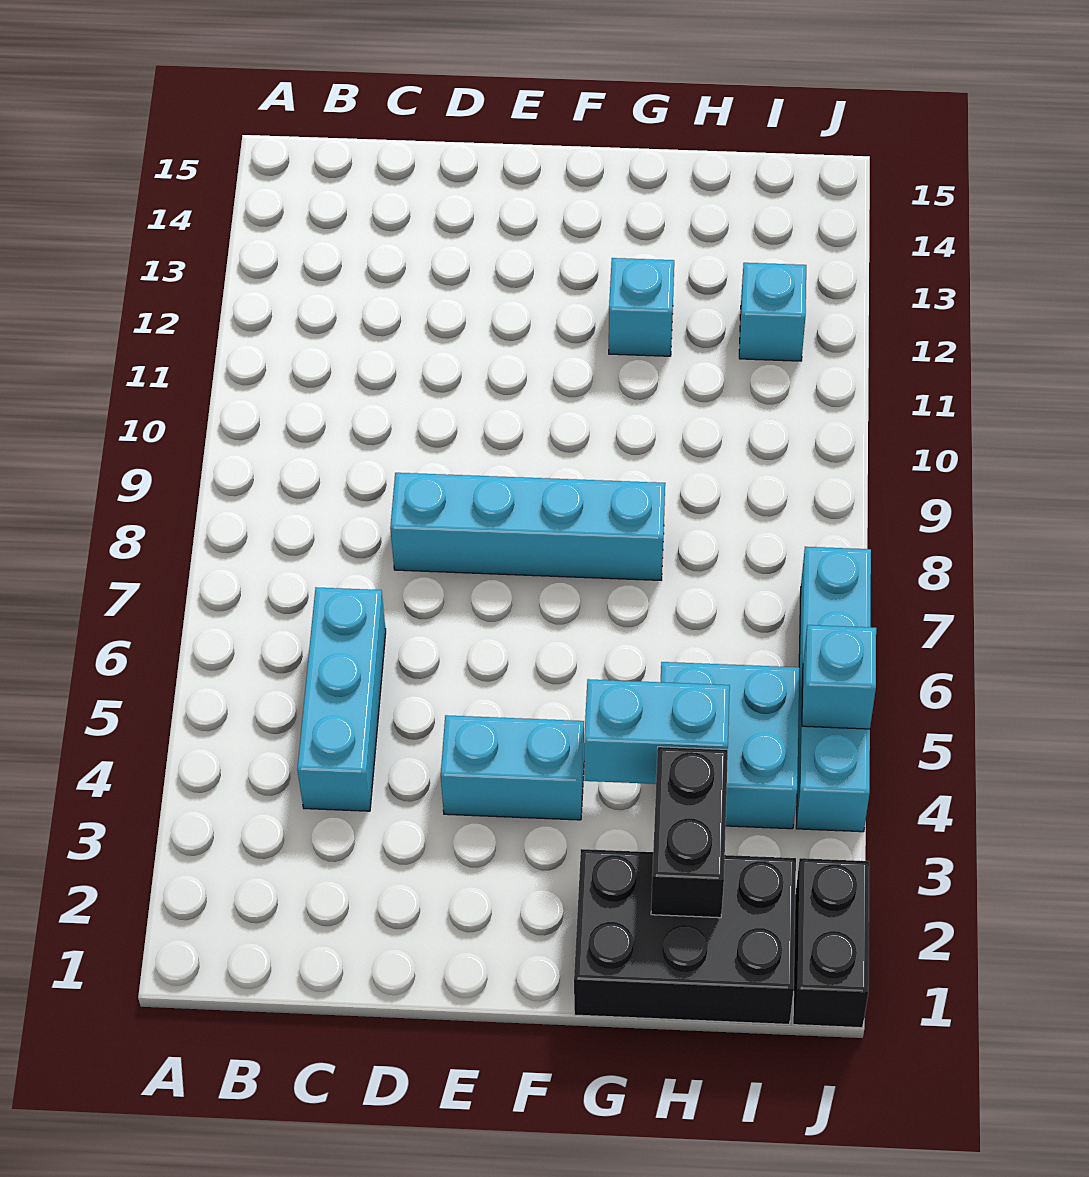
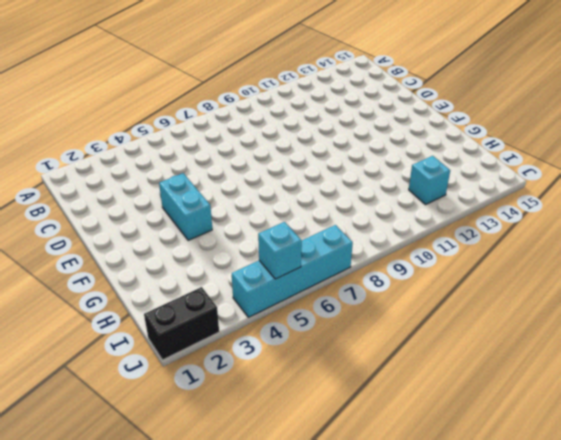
none -> cyan brick C4:C6 level 1
none -> cyan brick D8:G8 level 1
none -> black brick G1:I2 level 1

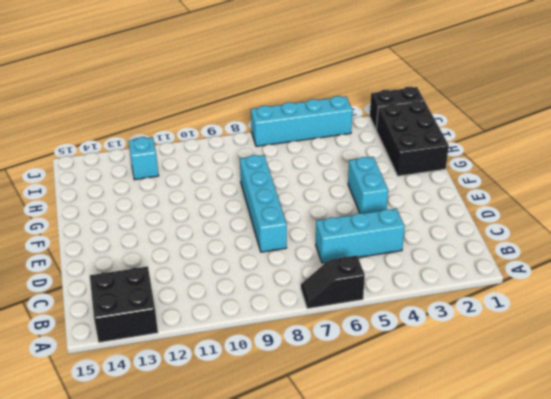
black slope A6:A7 level 1 top 6 -> none
black brick A13:B14 level 1 -> none
none -> cyan brick G12 level 1
none -> cyan brick H4:I5 level 1
none -> cyan brick G4:H4 level 2

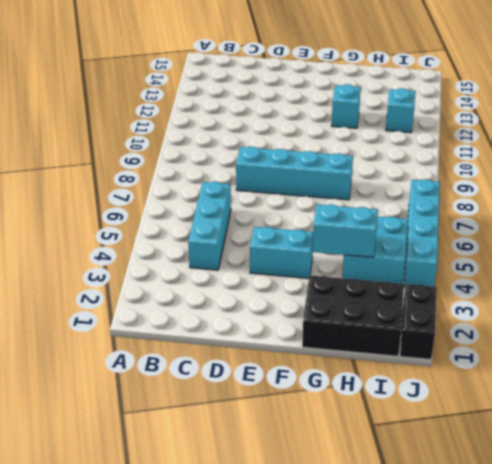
none -> black brick H2:H3 level 2
none -> cyan brick J5 level 2

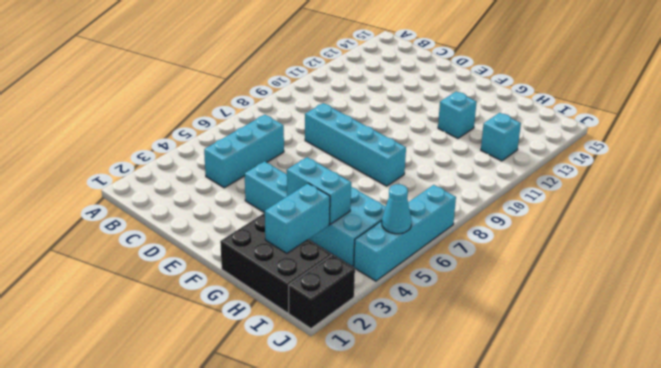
cyan brick H2:H3 level 2 -> black brick H2:H3 level 2
cyan cone J5 level 2 -> cyan brick J5 level 2

